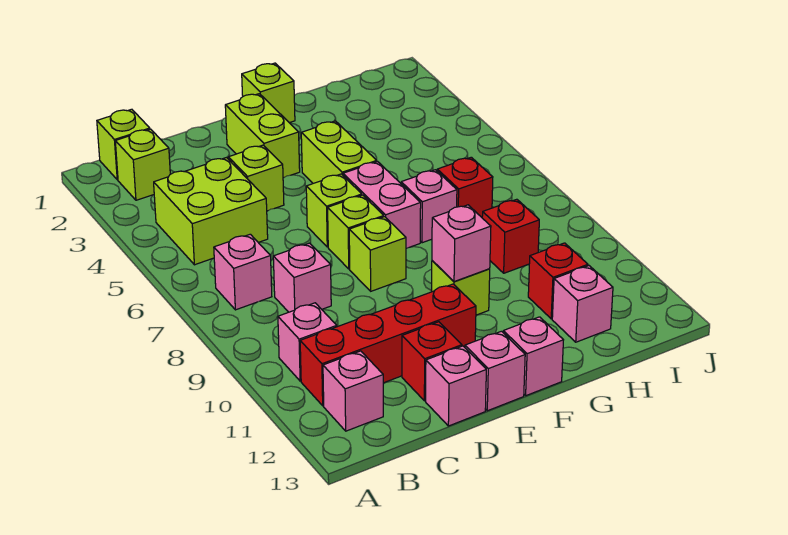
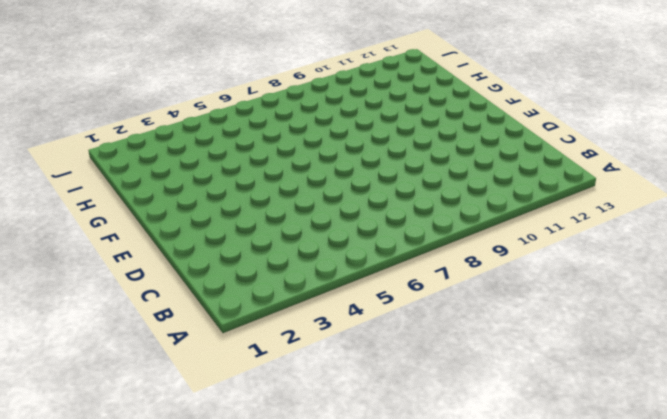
none -> lime brick B1 level 1
none -> lime brick B2 level 1
none -> lime brick B4:C5 level 1

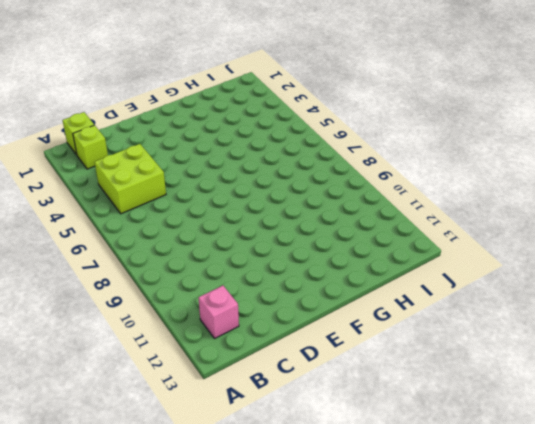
none -> pink brick B7 level 1
none -> pink brick B10 level 1
none -> red brick B11:E11 level 1

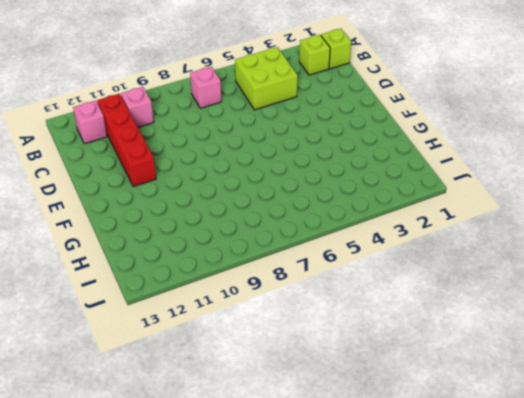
none -> pink brick C8 level 1
none -> lime brick D4 level 1
none -> red brick D12 level 1

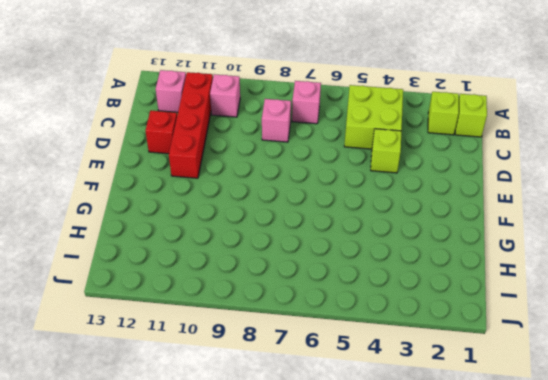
none -> pink brick D13 level 1
none -> lime brick E2:E3 level 1
none -> lime brick E6 level 1

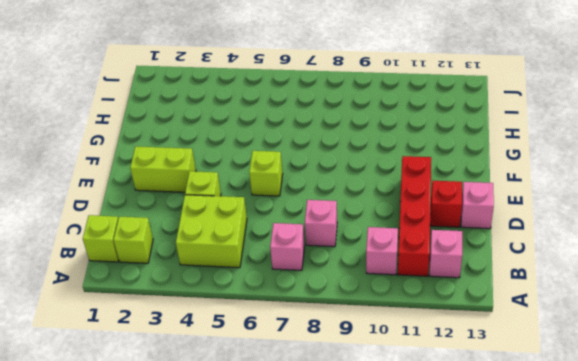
none -> lime brick E7 level 1
none -> lime brick E8 level 1
none -> pink brick E13 level 1

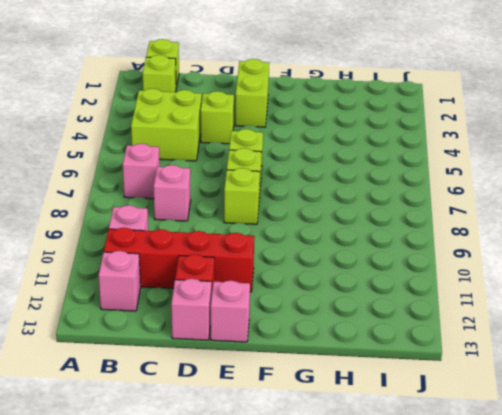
none -> lime brick F1 level 1
none -> lime brick F4:F5 level 1
none -> pink brick F6:F7 level 1

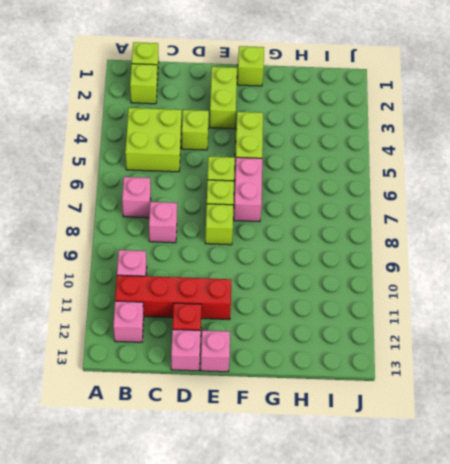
none -> lime brick F10 level 1
none -> pink brick F13 level 1
none -> pink brick G7 level 1

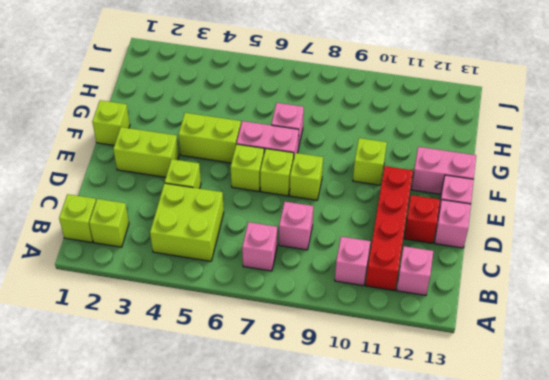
pink brick F12:F13 level 1 -> pink brick F13 level 1
none -> red brick H7 level 1
none -> red brick H9 level 1
none -> red brick H11 level 1

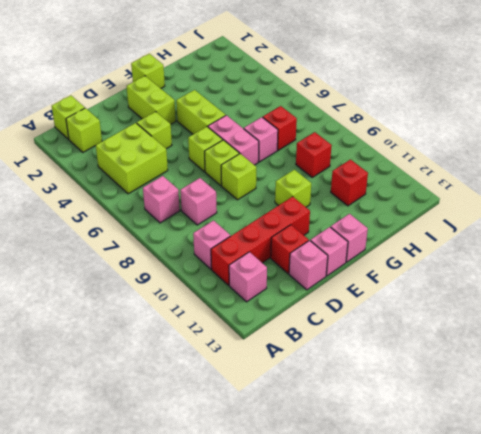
none -> pink brick H12 level 1
none -> pink brick F10 level 2

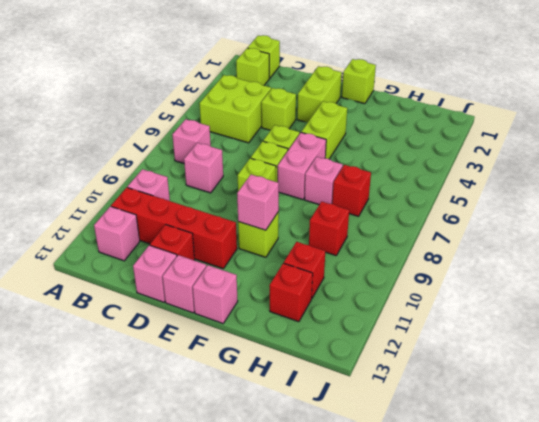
red brick H12 level 1 -> pink brick H12 level 1

